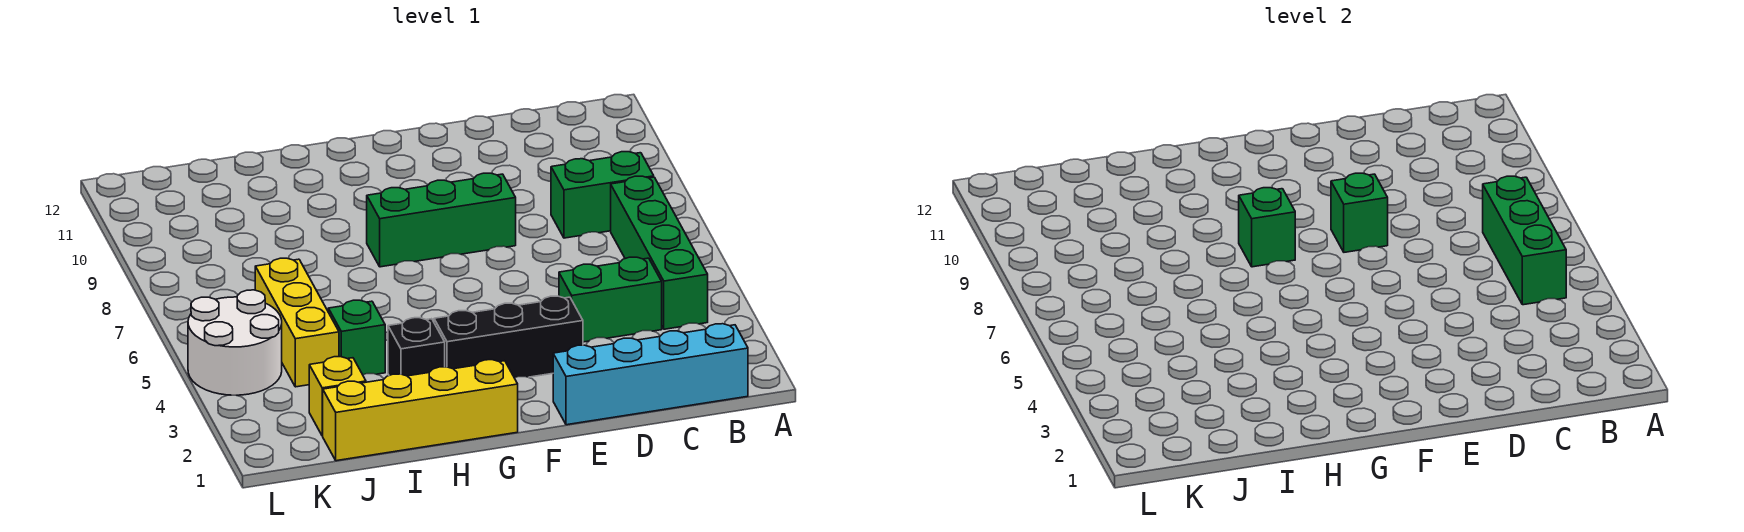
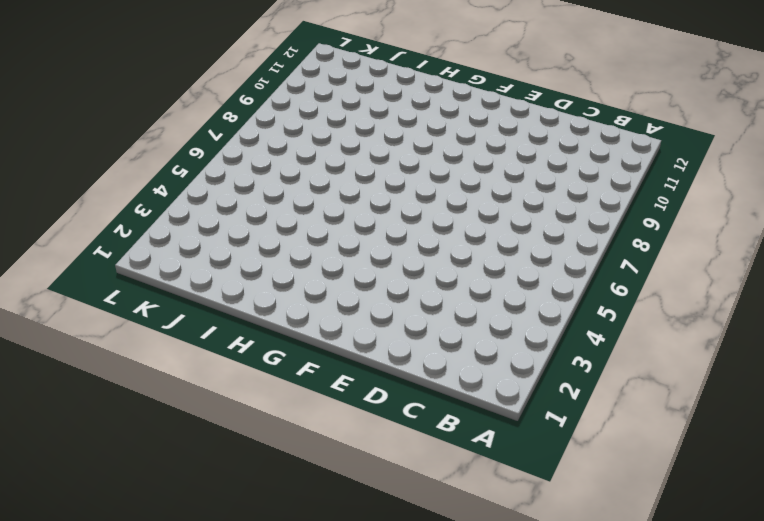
none -> cyan brick B1:E1 level 1
none -> green brick B4:B7 level 1
none -> green brick B8:C8 level 1

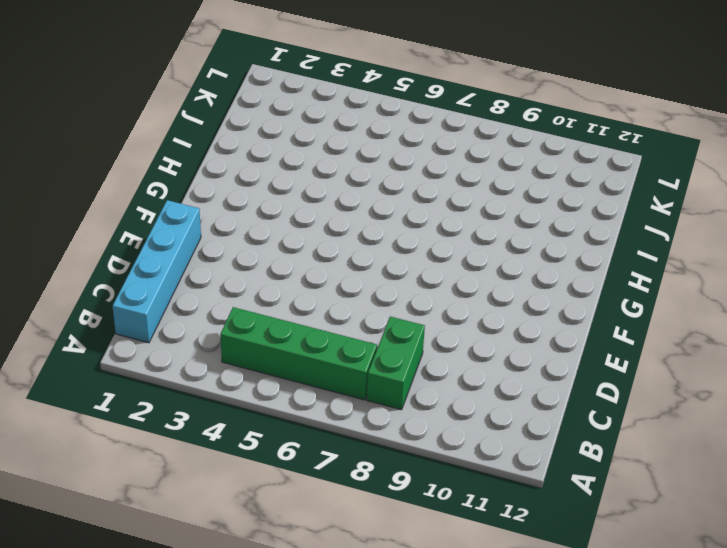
none -> green brick C4:D4 level 1
none -> black brick E3:G3 level 1
none -> green brick E8:G8 level 1

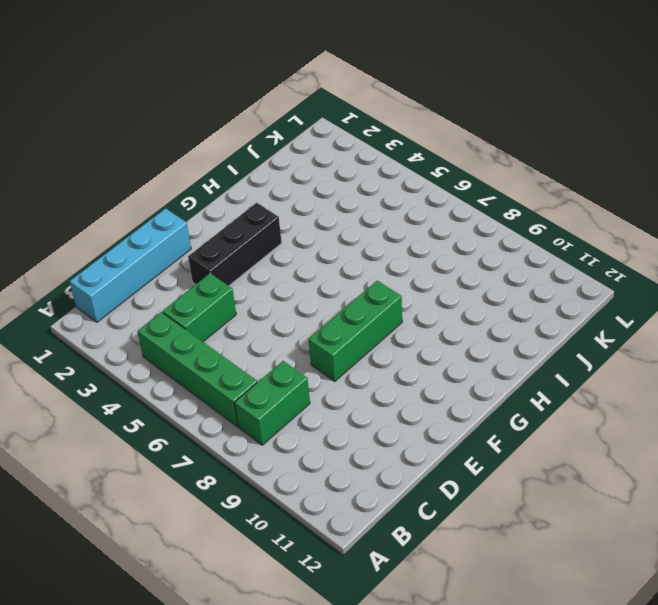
none -> yellow brick G1:J1 level 1
none -> black brick H3 level 1
none -> green brick I4 level 1

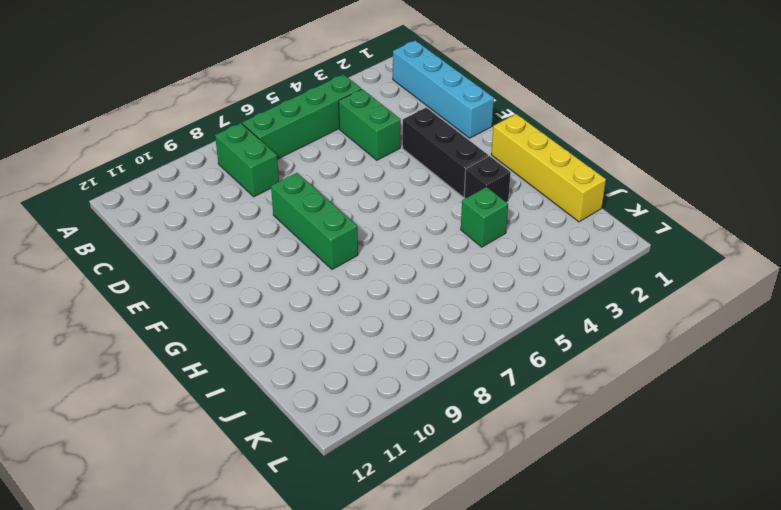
none -> yellow brick J2 level 1
none -> yellow brick J4:J6 level 1
none -> white round brick K4:L5 level 1

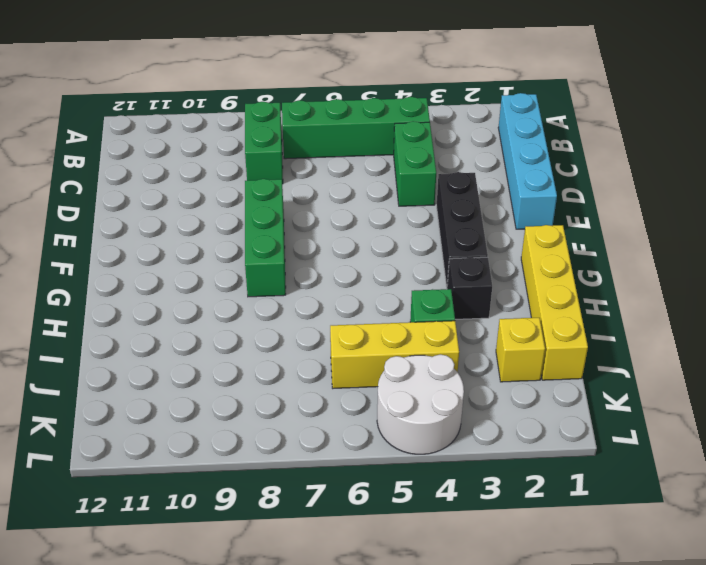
none -> green brick B5:B7 level 2
none -> green brick E8 level 2
none -> green brick G8 level 2

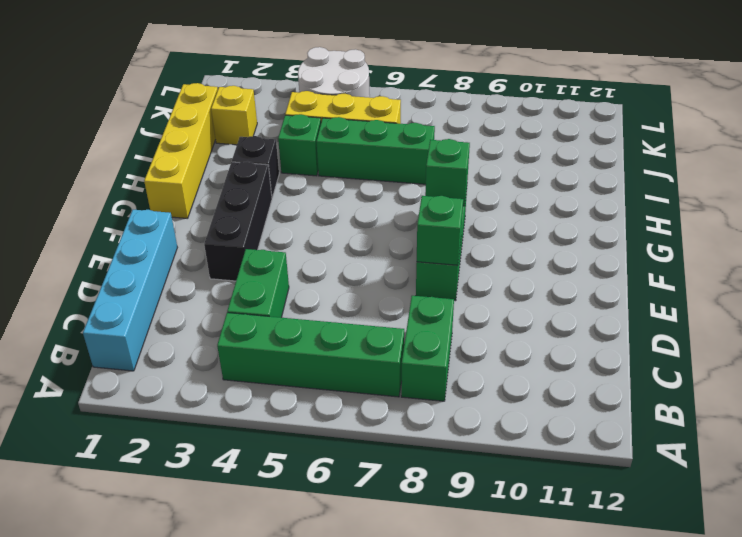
green brick I5:I7 level 1 -> green brick B5:B7 level 2

